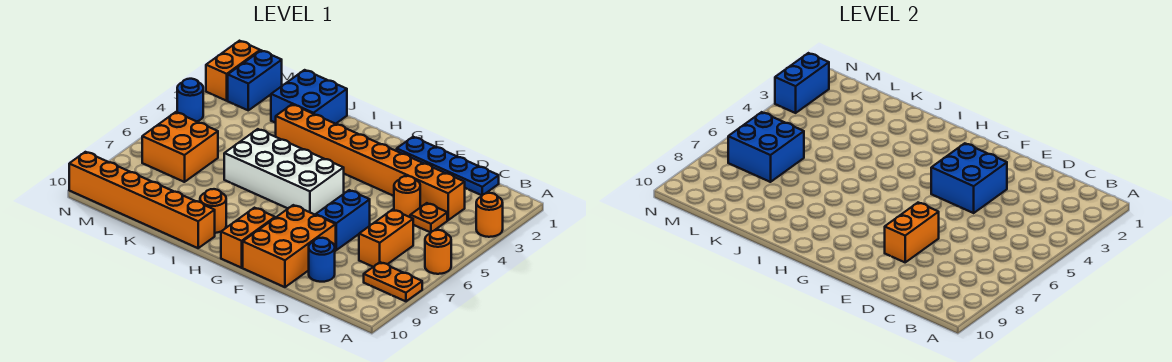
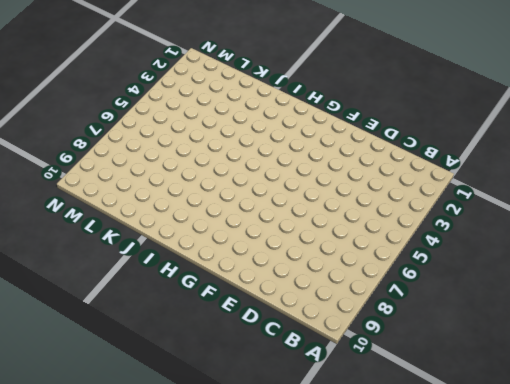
none -> orange round brick A3 level 1
none -> orange round brick A6 level 1
none -> orange plate A8:B8 level 1

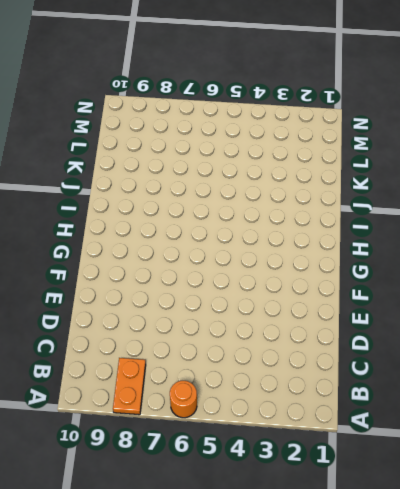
none -> orange round brick A3 level 1
none -> blue plate C1:F1 level 1
none -> orange brick C3:J3 level 1

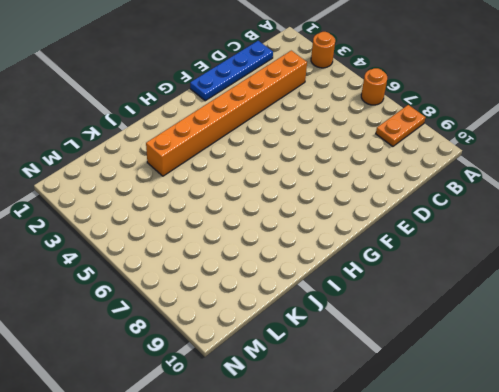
none -> orange plate C4 level 1
none -> orange brick C6:C7 level 1
none -> orange round brick D4 level 1

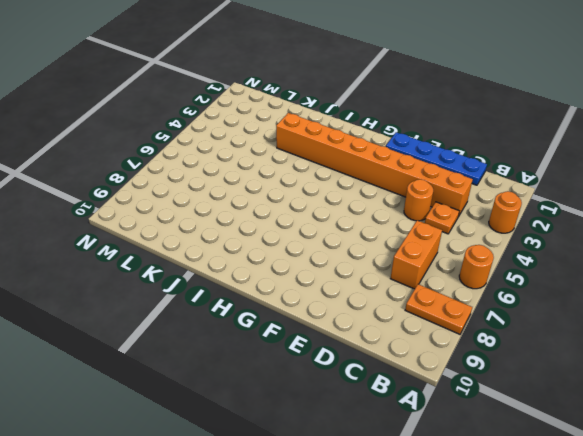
none -> blue round brick D9 level 1
none -> blue brick E6:E7 level 1
none -> orange brick E8:F10 level 1

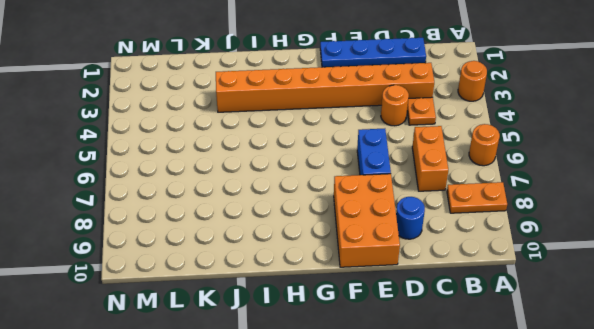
none -> white brick G5:J6 level 1
none -> orange brick G9:G10 level 1
none -> orange round brick I9 level 1

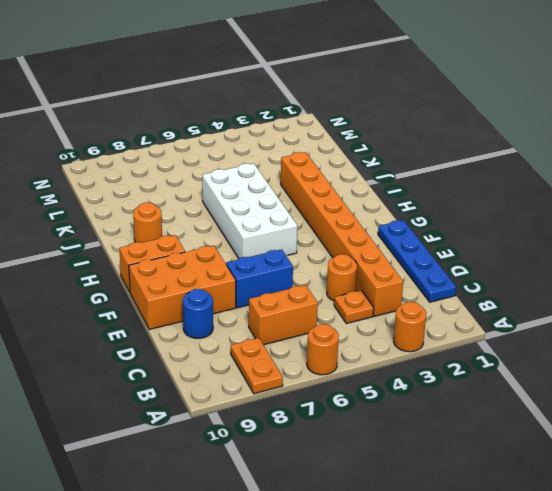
none -> orange brick I10:N10 level 1
none -> blue brick J1:K2 level 1
none -> orange brick L6:M7 level 1

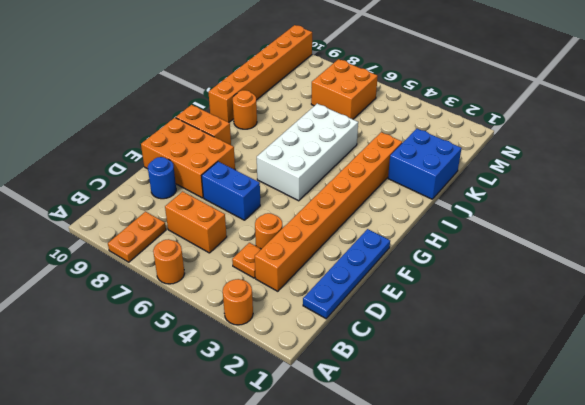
none -> blue brick M1:M2 level 1
none -> orange brick N1:N2 level 1
none -> blue round brick N4 level 1

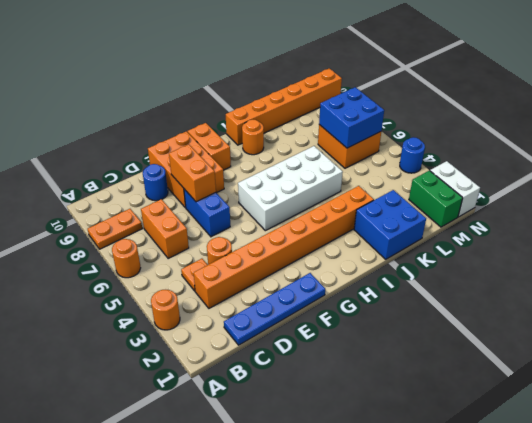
green brick M1:M2 level 1 -> blue brick M1:M2 level 1
white brick N1:N2 level 1 -> orange brick N1:N2 level 1
none -> blue brick E3:F4 level 2
none -> blue brick N2:N3 level 2

